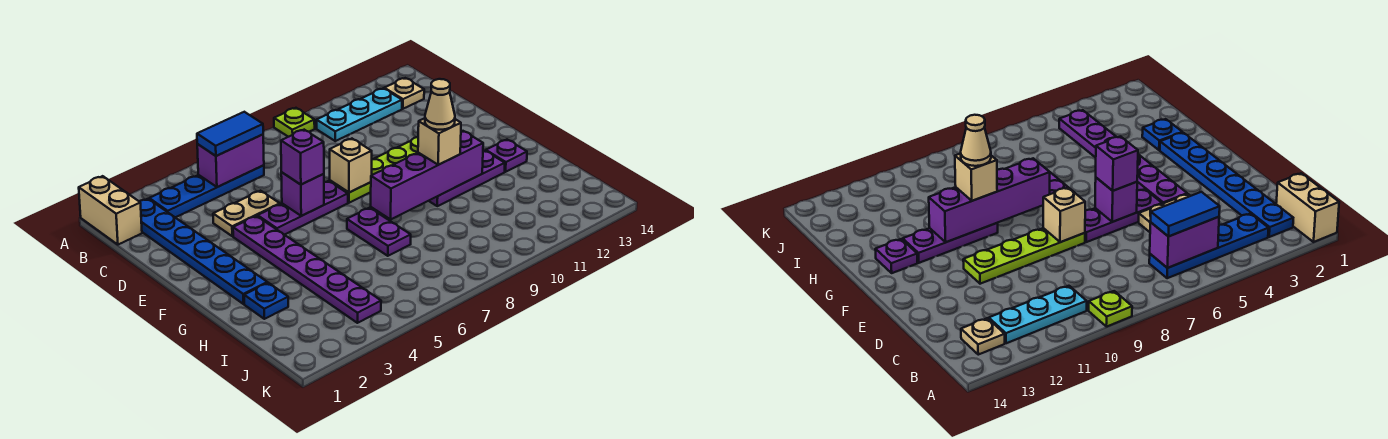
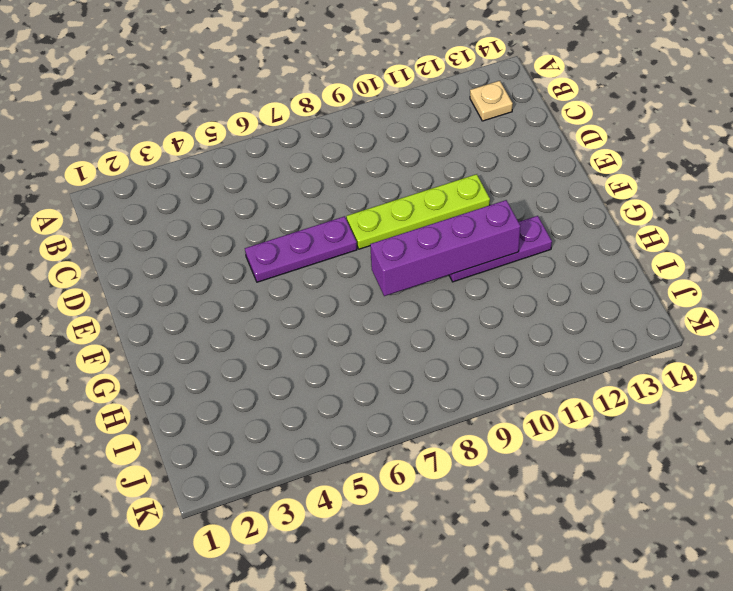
none -> tan brick A1:B1 level 1
none -> lime plate A9 level 1
none -> blue plate B2:G2 level 1

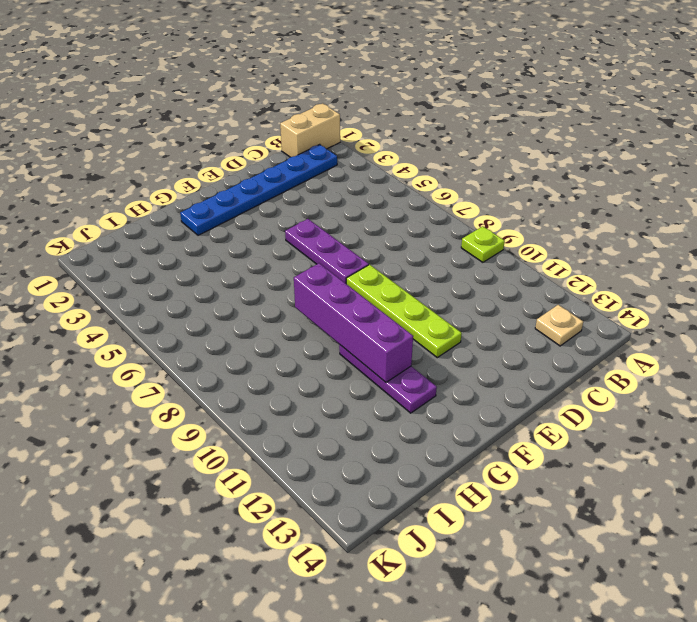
none -> blue plate B3:B6 level 1
none -> cyan plate B10:B12 level 1
none -> tan plate D4:D5 level 1

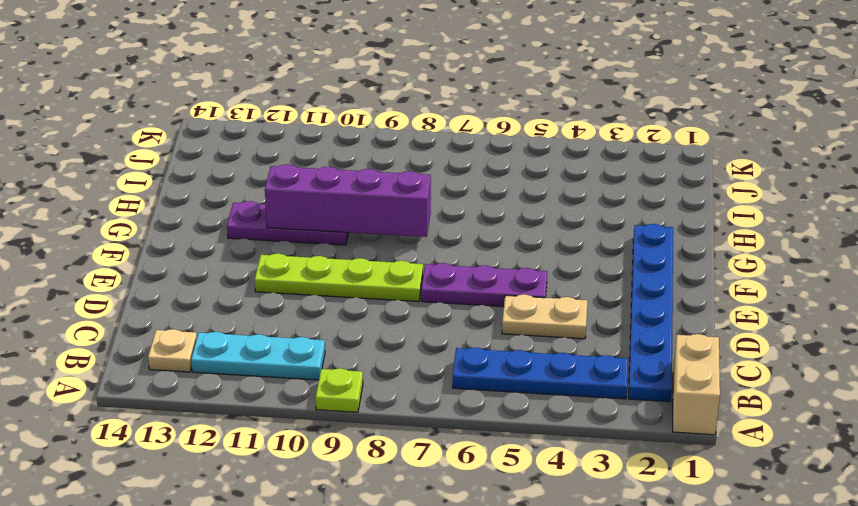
none -> purple plate E4:J4 level 1
none -> purple plate G7:H7 level 1
none -> purple plate G13 level 1

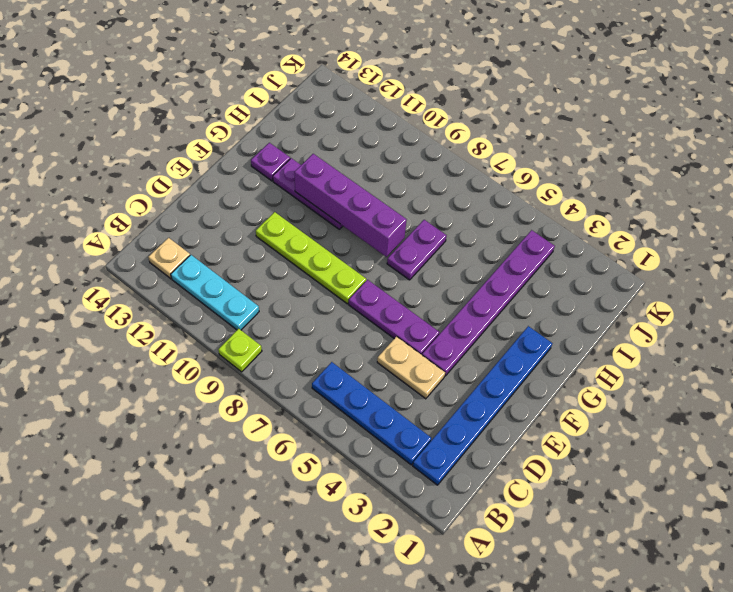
none -> tan brick A1:B1 level 1
none -> blue plate H2 level 1
none -> purple brick B5:B6 level 2

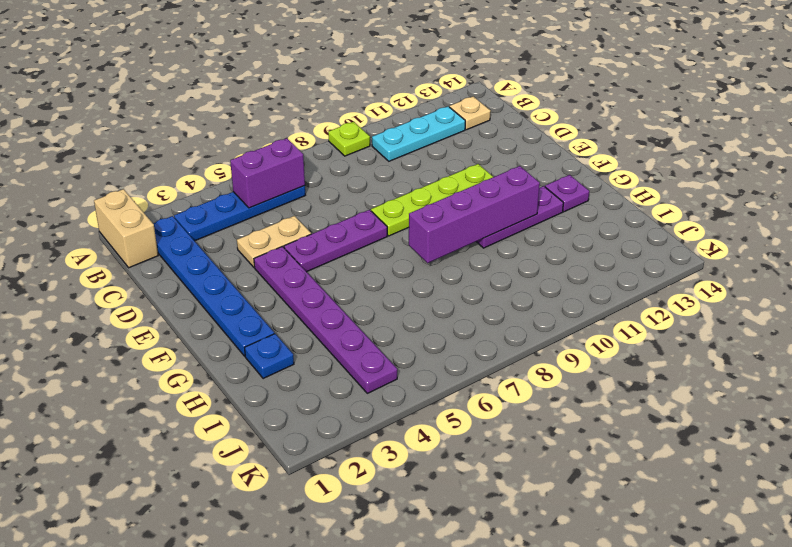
none -> purple plate G7:H7 level 1
none -> purple brick E6 level 2
none -> tan brick E8 level 2

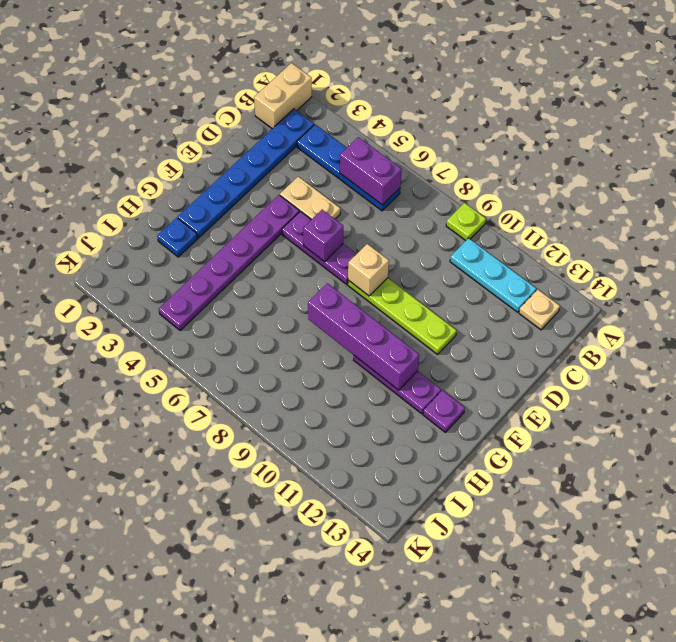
none -> purple plate G7:H7 level 1
none -> blue tile B5:B6 level 3
none -> purple brick E6 level 3

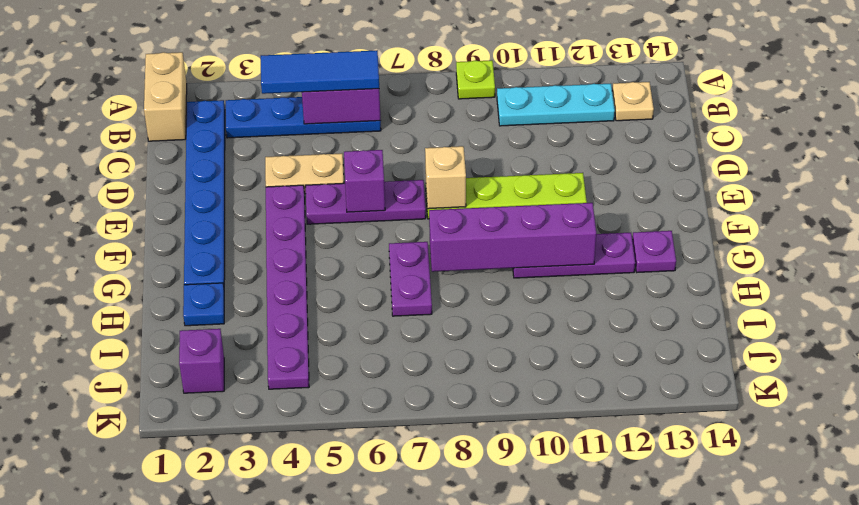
blue tile B4:B6 level 3 -> blue tile B5:B6 level 3
purple brick J2 level 1 -> purple brick E6 level 3
none -> tan brick G10 level 3
none -> tan cone G10 level 4

